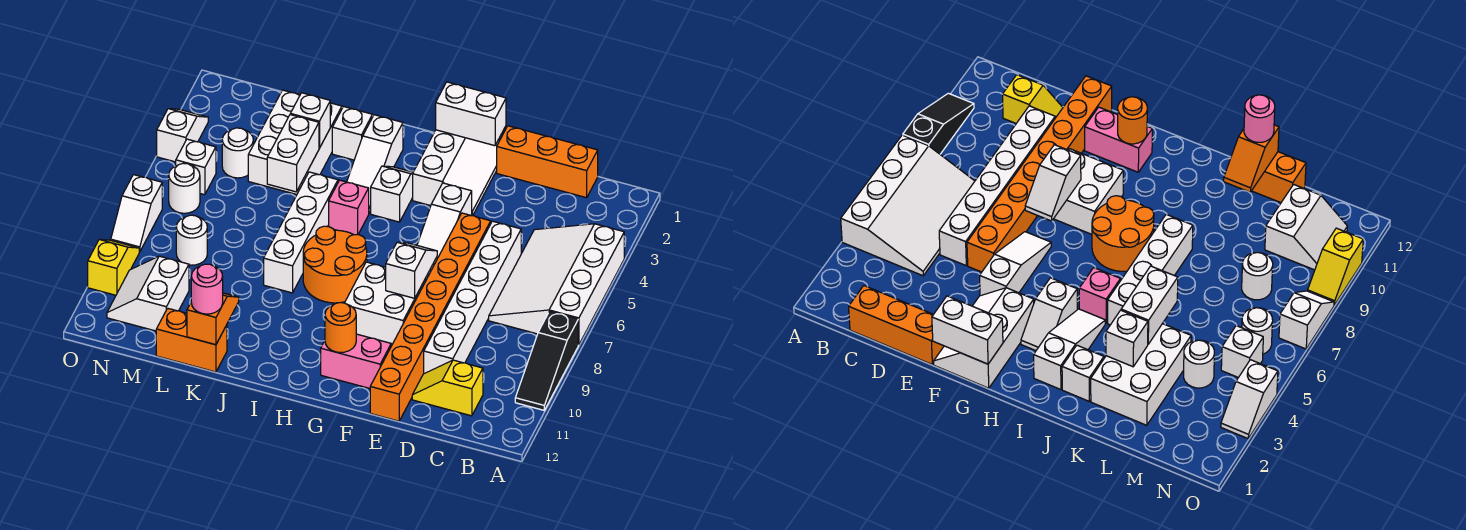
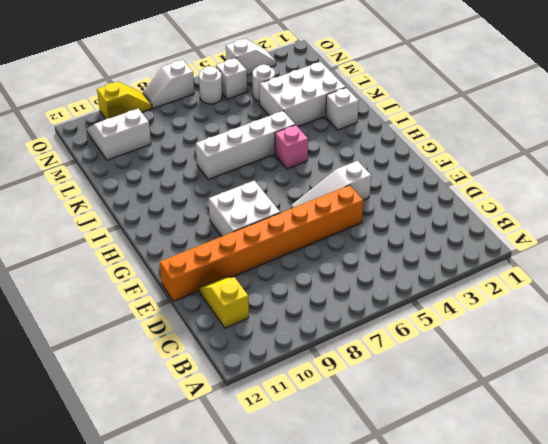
none -> white slope A4:C7 level 1 top A
none -> black slope A8:A10 level 1 top 8
none -> orange brick C1:E1 level 1
none -> white brick D5:D10 level 1

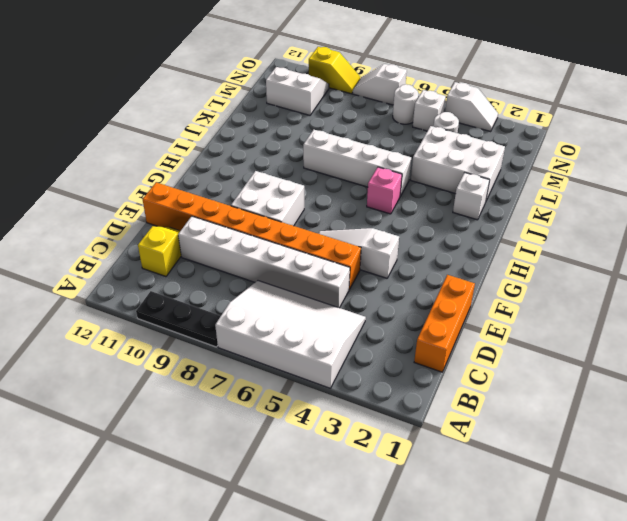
black plate A8:A10 level 1 -> black slope A8:A10 level 1 top 8
none -> white slope F1:G3 level 1 top G
none -> pink brick F11:G11 level 1
none -> white slope H3:H4 level 1 top 4
none -> orange round brick H7:I8 level 1

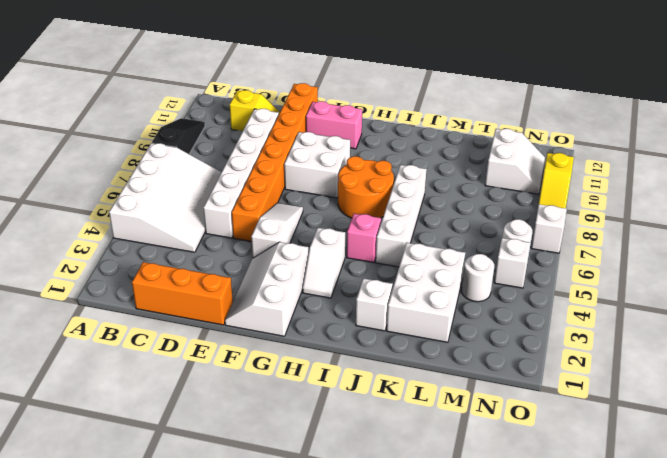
none -> white slope I2:I4 level 1 top 2
none -> orange brick K12:L12 level 1
none -> white round brick M8 level 1
none -> white slope O3:O4 level 1 top 4

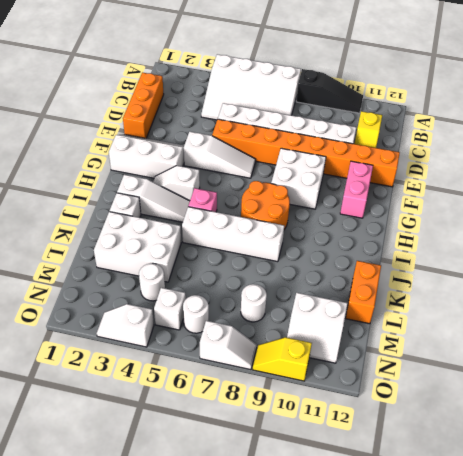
none -> white brick F1:G1 level 2
none -> white slope F7:F8 level 2 top 8
none -> orange round brick G11 level 2
none -> white brick K3 level 2

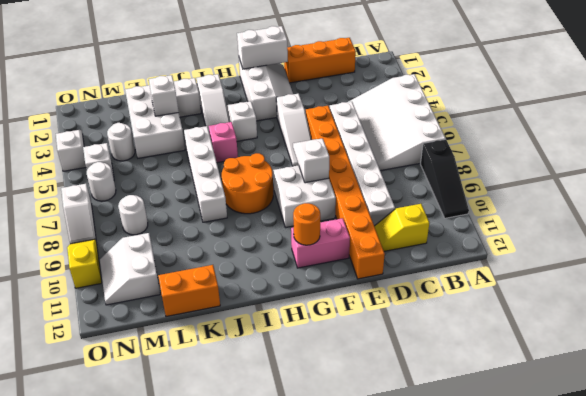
none -> white brick K4:K5 level 2
none -> orange slope K11:K12 level 2 top 12
none -> pink round brick K12 level 3

